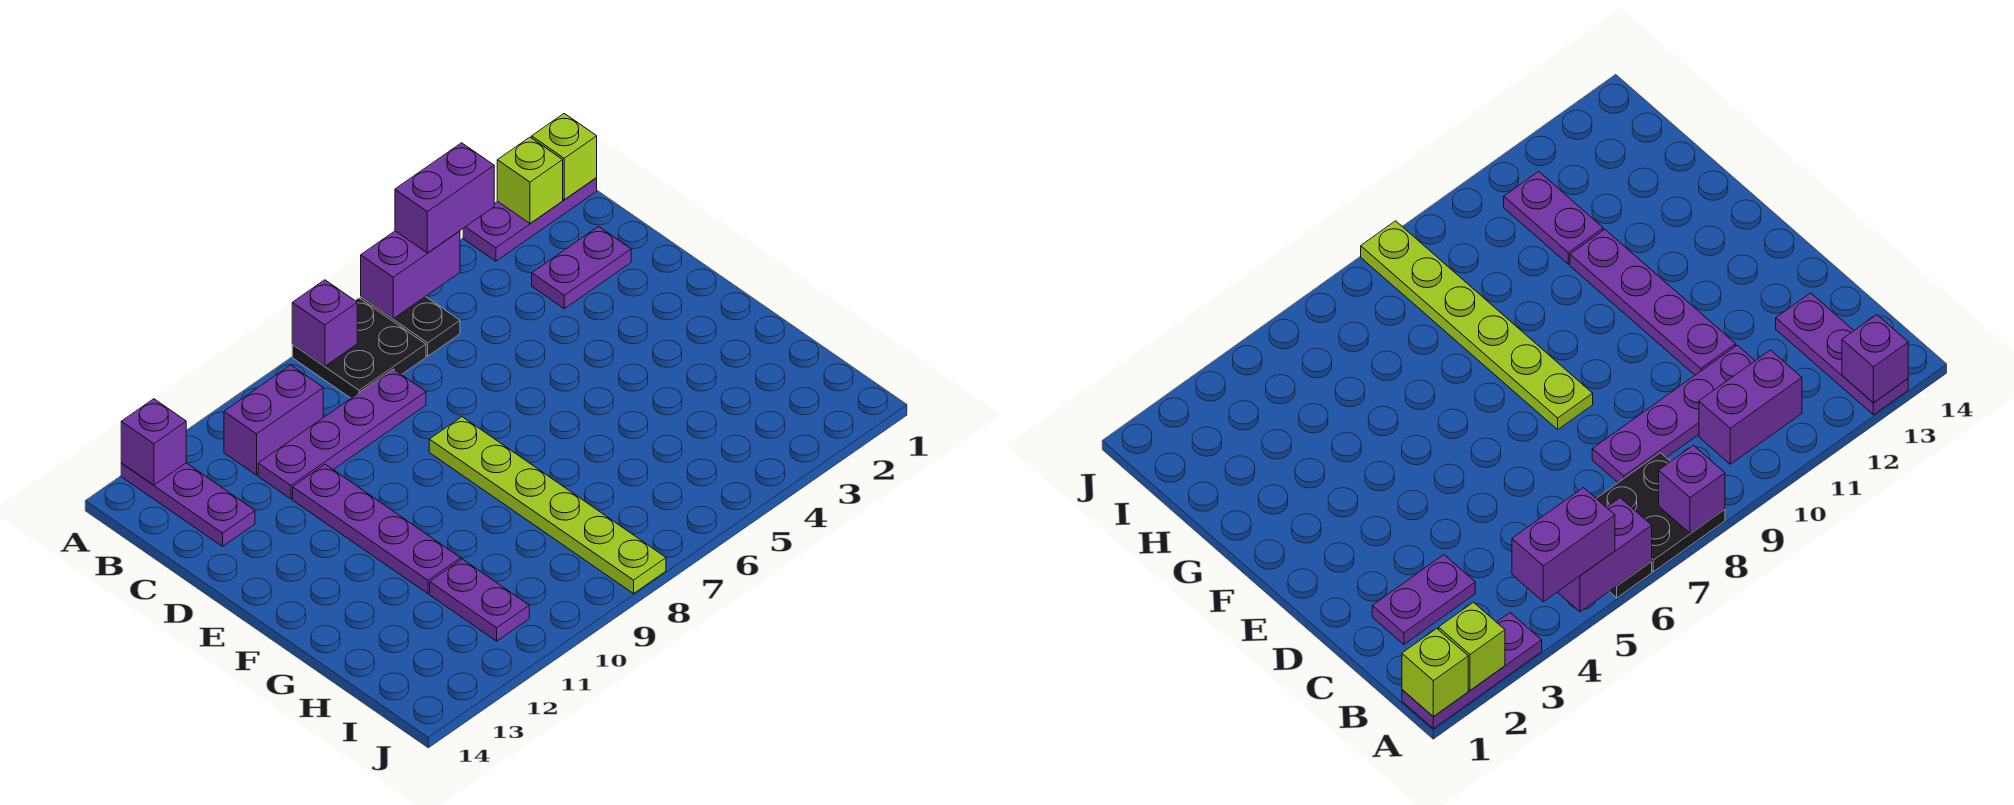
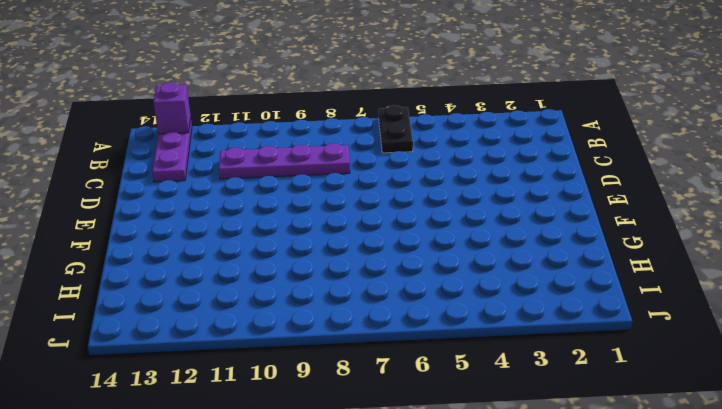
none -> purple plate A1:A3 level 1
none -> black plate A7:B8 level 1
none -> purple brick B10:B11 level 1

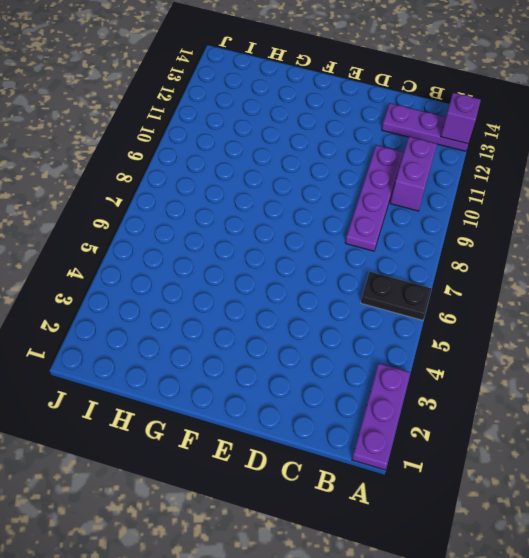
none -> black plate A7:B8 level 1
none -> purple plate C2:C3 level 1
none -> purple plate D11:G11 level 1

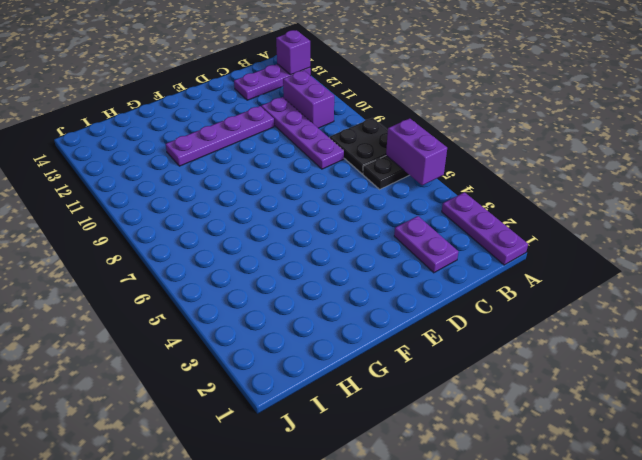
none -> lime plate E8:J8 level 1
none -> purple plate H11:I11 level 1
none -> lime brick A1 level 2

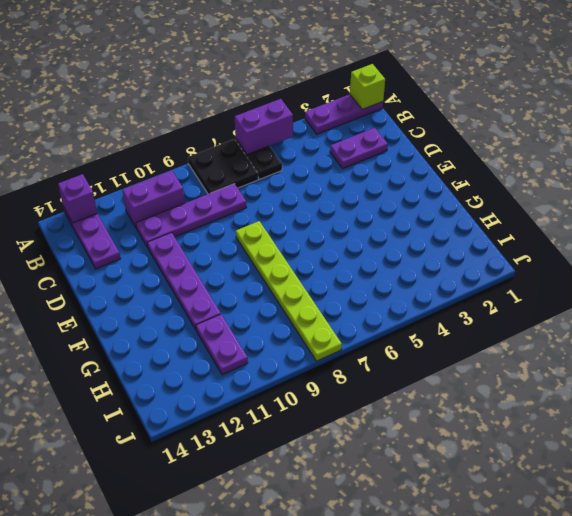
none -> lime brick A2 level 2
none -> purple brick A8 level 2
none -> purple brick A4:A5 level 3

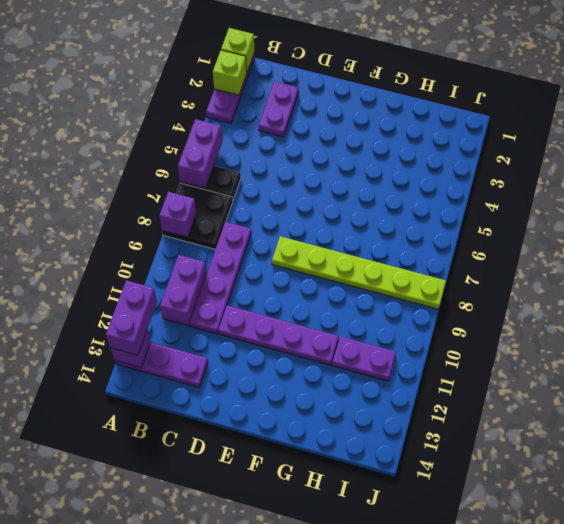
purple brick A12:A13 level 3 -> purple brick A4:A5 level 3

